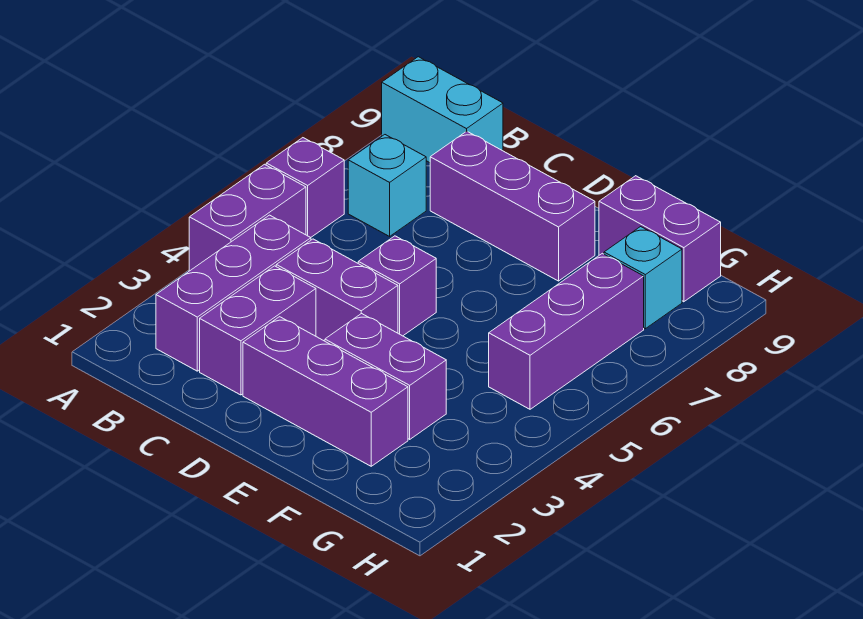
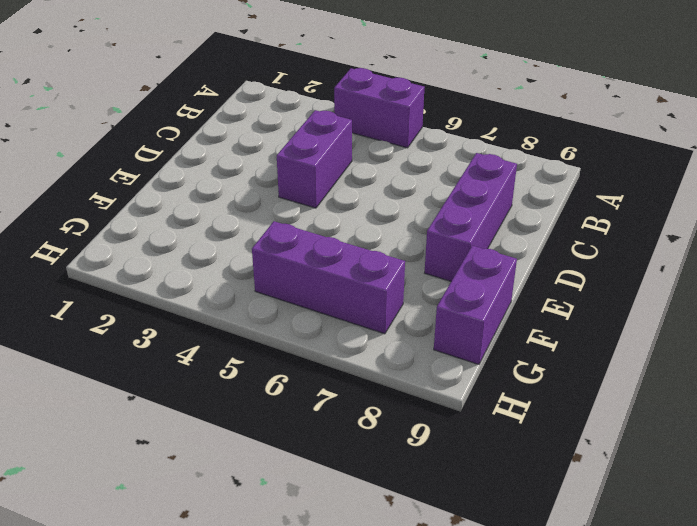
none -> purple brick A6 level 1
none -> cyan brick A9:B9 level 1
none -> purple brick B2:B4 level 1

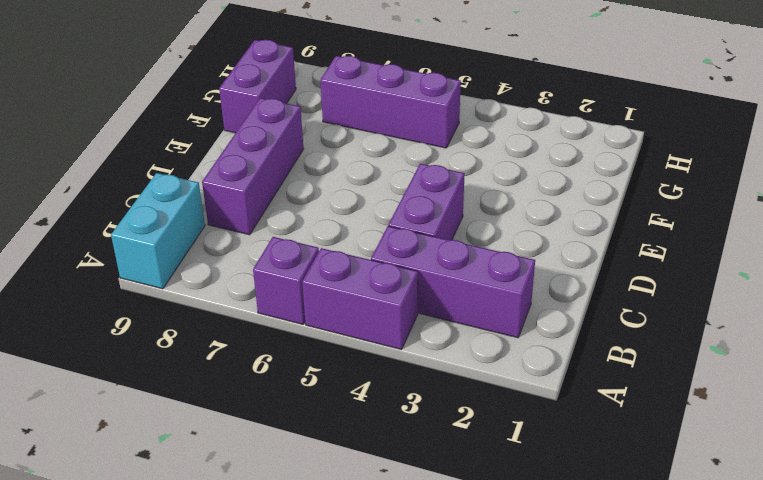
none -> cyan brick B7 level 1
none -> purple brick C2:C3 level 1
none -> purple brick D2:F2 level 1

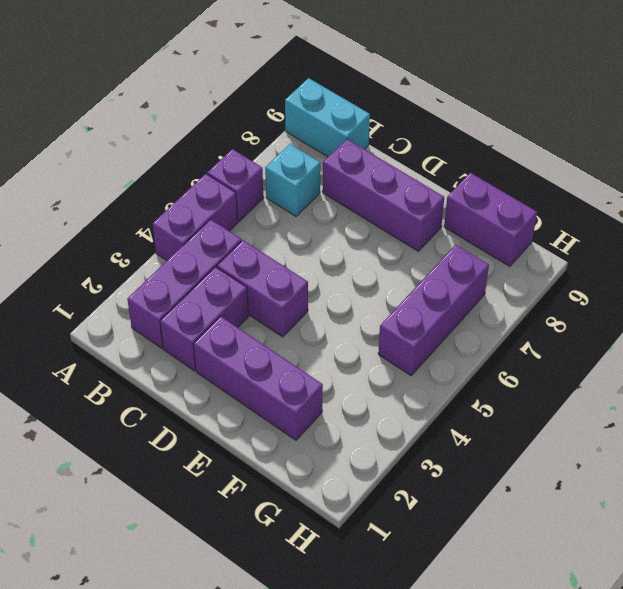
none -> purple brick D5 level 1
none -> purple brick E3:F3 level 1
none -> cyan brick G8 level 1

